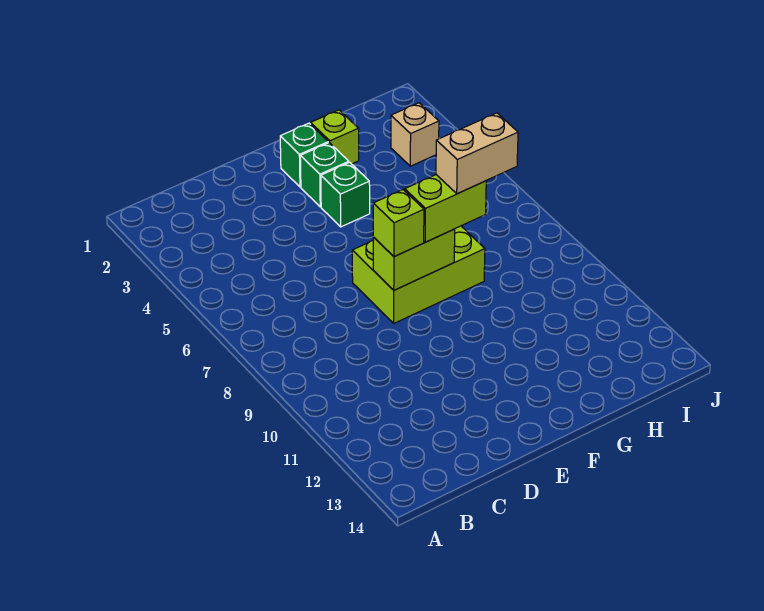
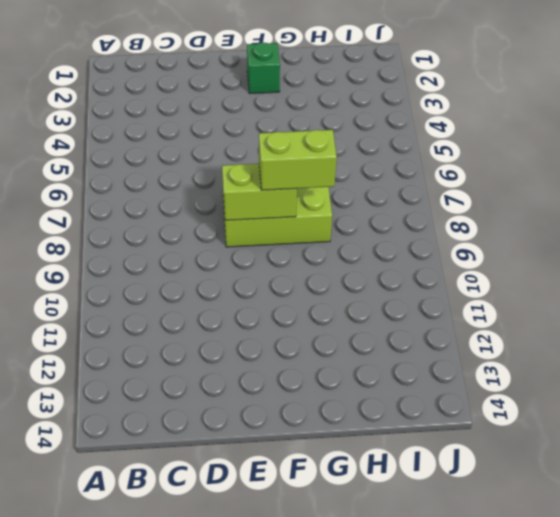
none -> green brick F3 level 1
none -> green brick F4 level 1

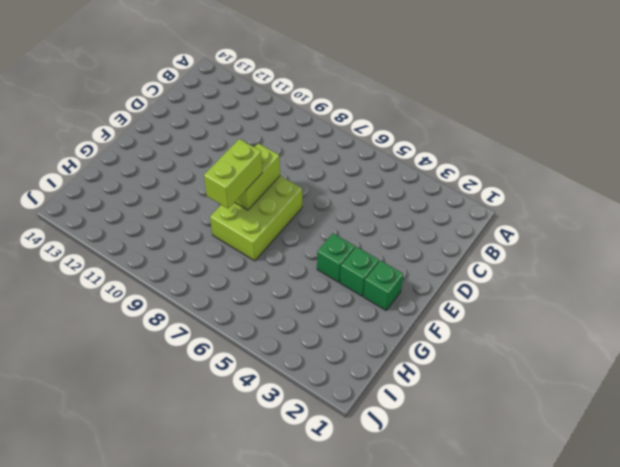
none -> lime brick G2 level 1
none -> tan brick I3 level 1

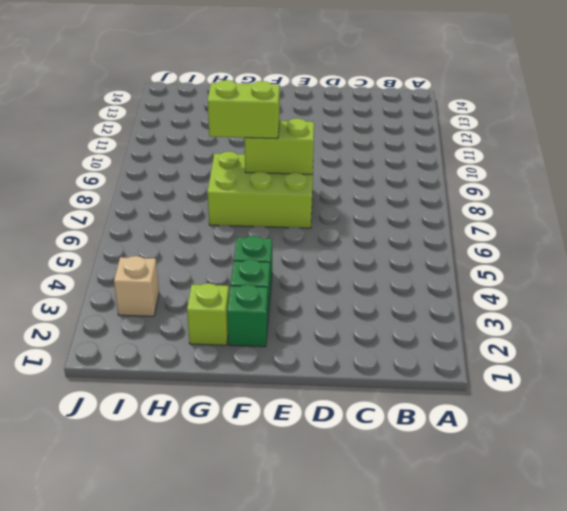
none -> lime brick E8 level 3
none -> tan brick G8:H8 level 4

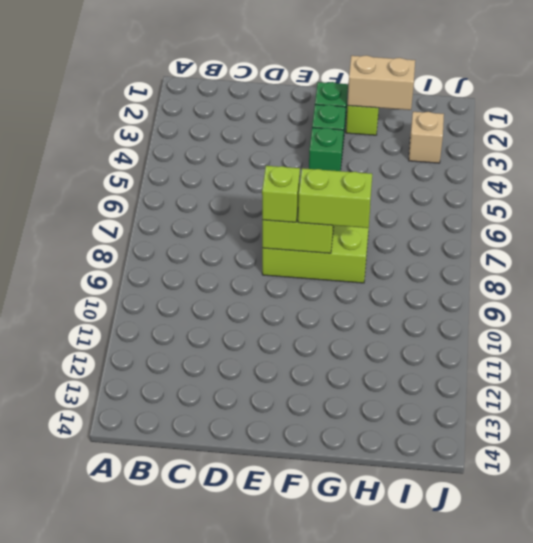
tan brick G2:H2 level 2 -> tan brick G8:H8 level 4

